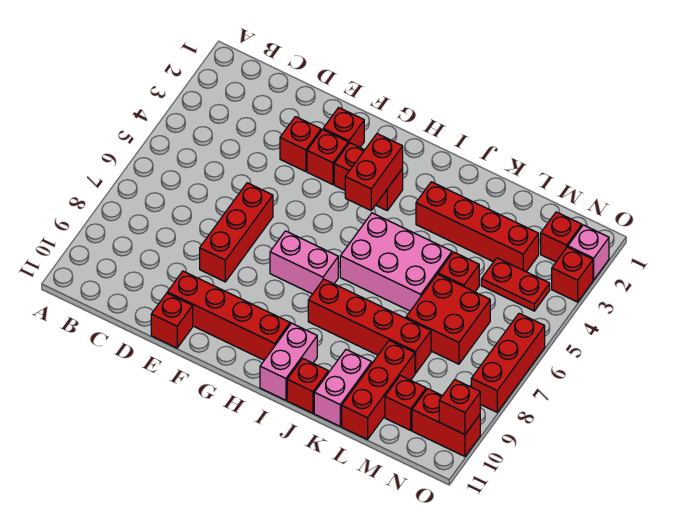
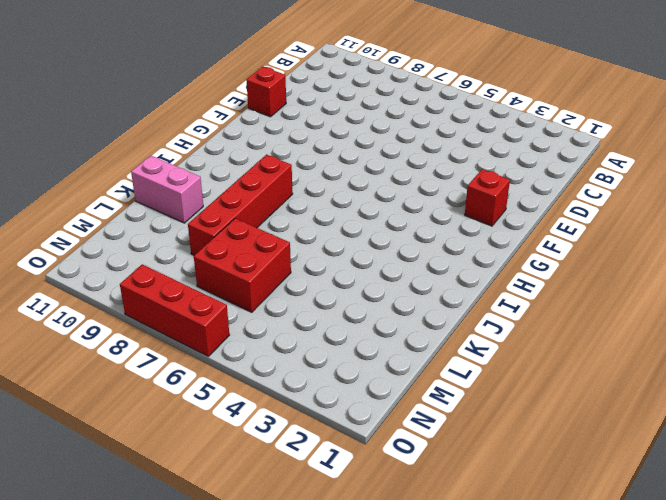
none -> red brick E3 level 1
none -> red brick E6:E8 level 1
none -> red brick E10:H10 level 1

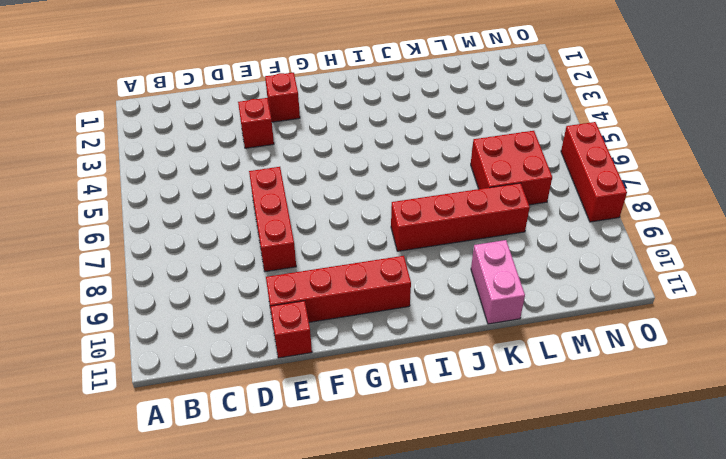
none -> red brick F3 level 1
none -> red brick G3:H3 level 1
none -> pink brick G7:H7 level 1

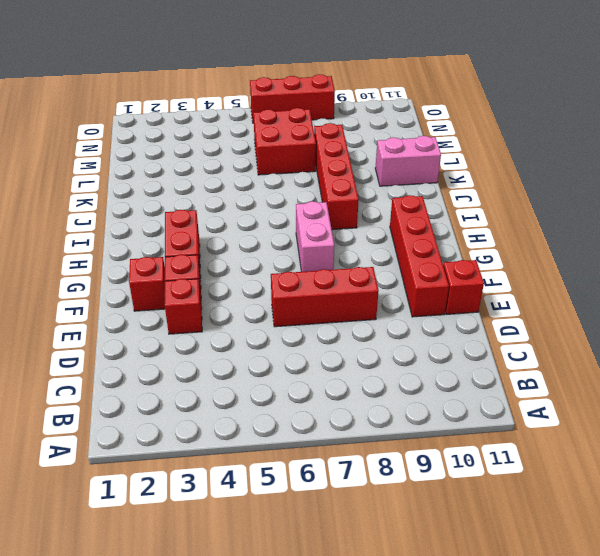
none -> pink brick I5:K6 level 1
none -> pink brick I10:I11 level 1
none -> red brick J3:M3 level 1

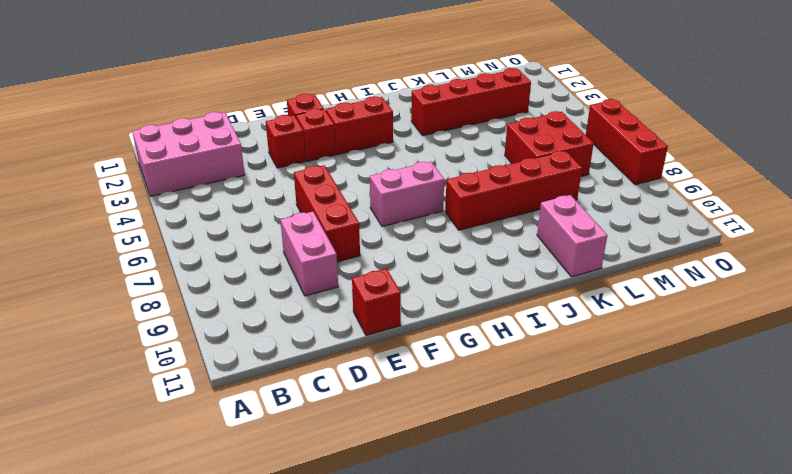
pink brick A2:C3 level 1 -> pink brick I5:K6 level 1
pink brick D8:D9 level 1 -> pink brick I10:I11 level 1
none -> red brick E10:H10 level 1
none -> red brick J11 level 1
none -> red brick L5 level 1

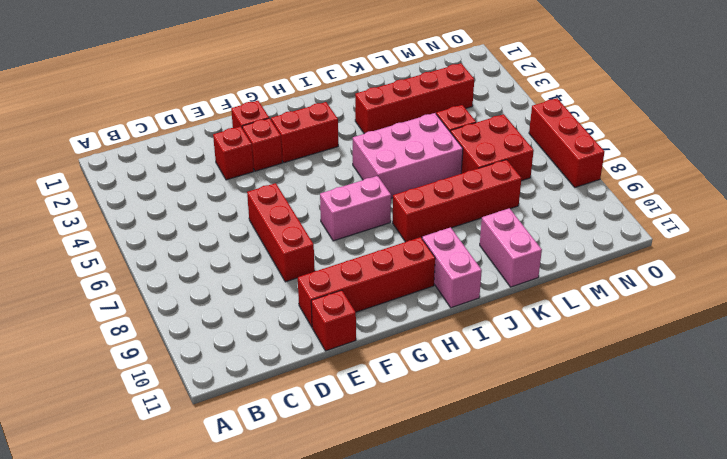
none -> red brick J11 level 1
none -> red brick L9:L11 level 1
none -> red plate M4:N4 level 1

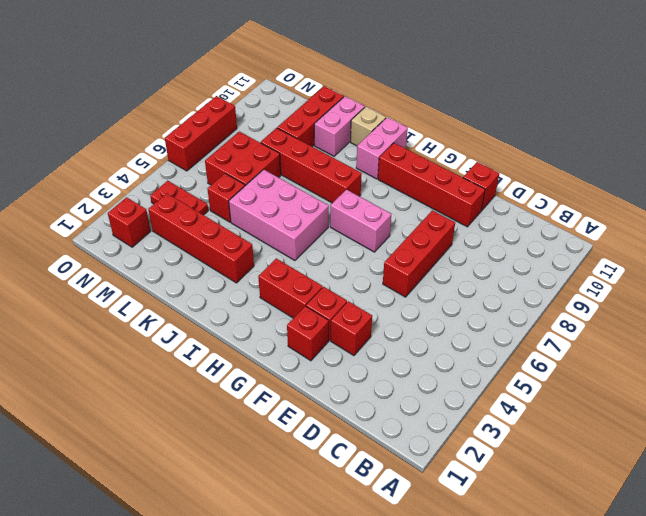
tan brick J11 level 1 -> red brick J11 level 1
none -> red brick M10 level 1
none -> red brick N10:O10 level 1
none -> pink brick O2 level 1

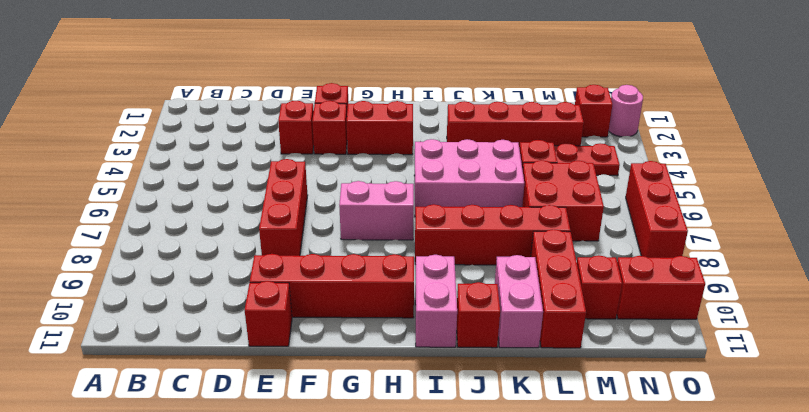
pink round brick O2 level 1 -> pink brick O2 level 1
none -> red brick O3 level 1
none -> red brick H3:H4 level 2
none -> red brick O10 level 2

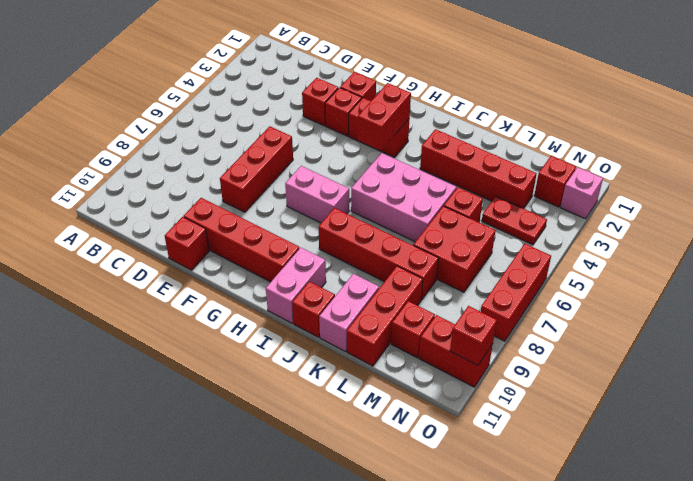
none -> red brick O3 level 1

